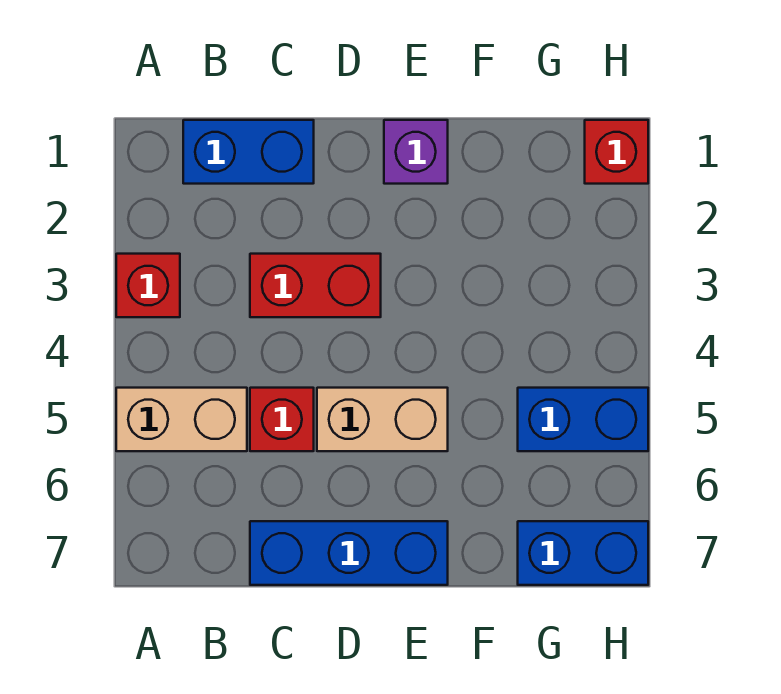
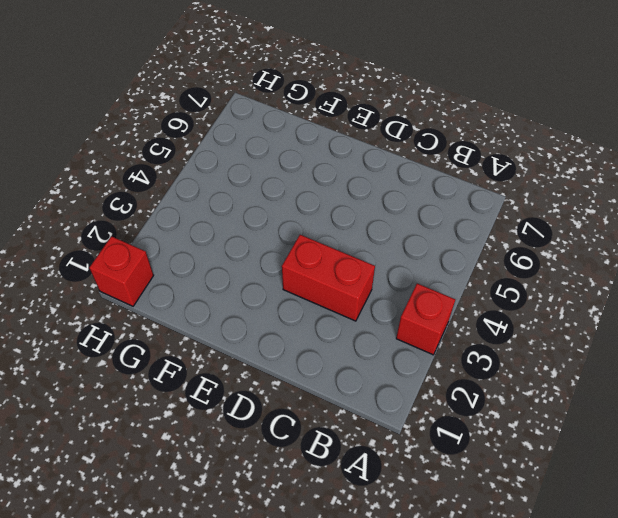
none -> tan brick A5:B5 level 1
none -> blue brick B1:C1 level 1

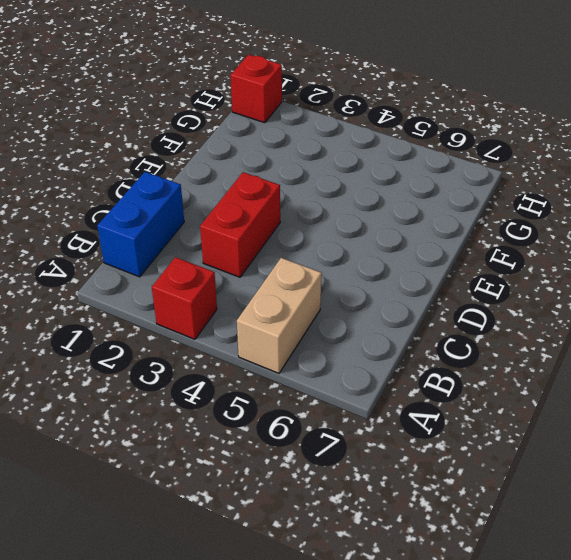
none -> red brick C5 level 1
none -> blue brick C7:E7 level 1

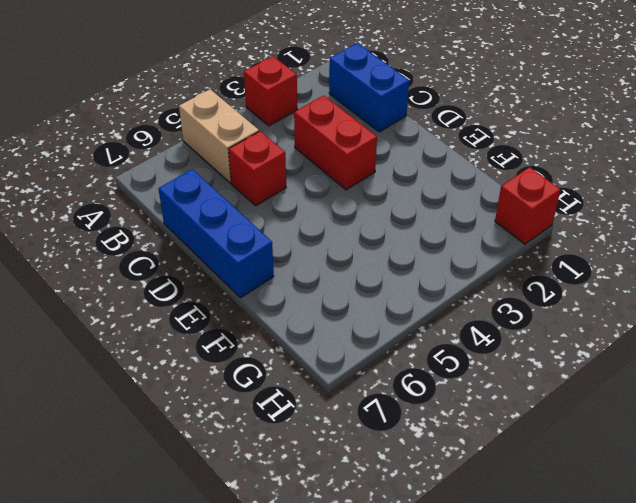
none -> tan brick D5:E5 level 1
none -> purple brick E1 level 1

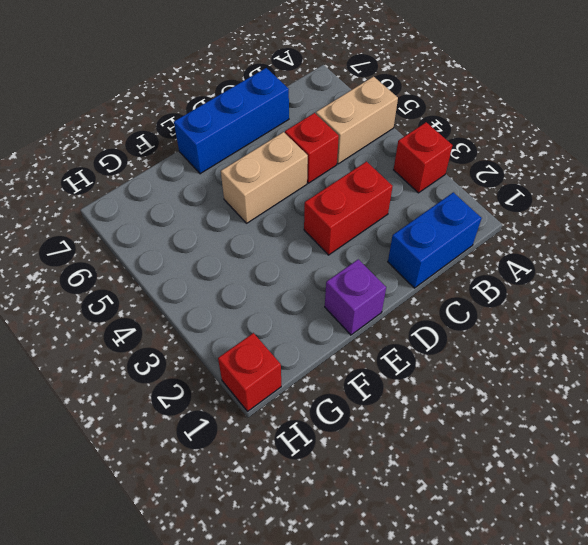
none -> blue brick G5:H5 level 1
none -> blue brick G7:H7 level 1

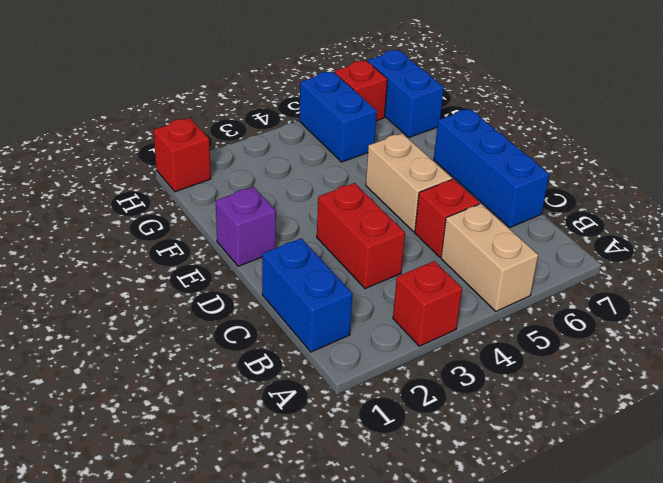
red brick H6 level 1 -> none

